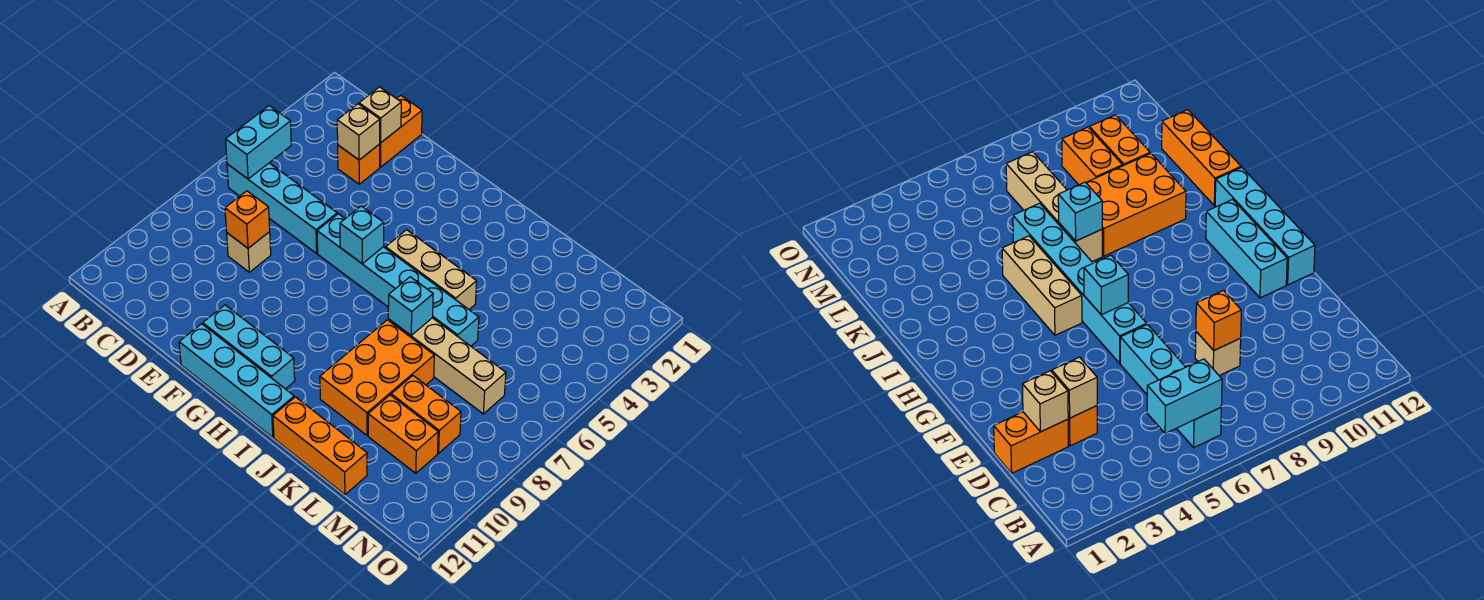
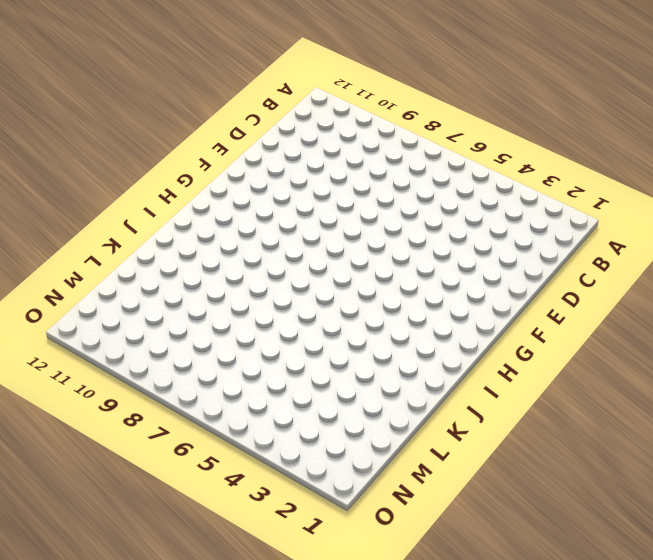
none -> cyan brick B6:E6 level 1
none -> orange brick D1:D2 level 1
none -> orange brick D3 level 1

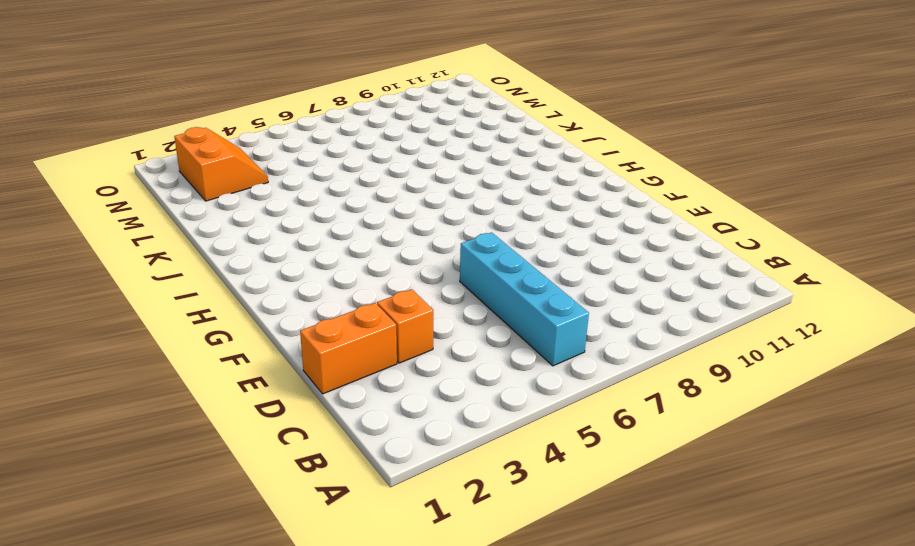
orange slope M2:N3 level 1 top 2 -> none
none -> tan brick D8 level 1
none -> cyan brick F6:K6 level 1
none -> cyan brick F11:H11 level 1

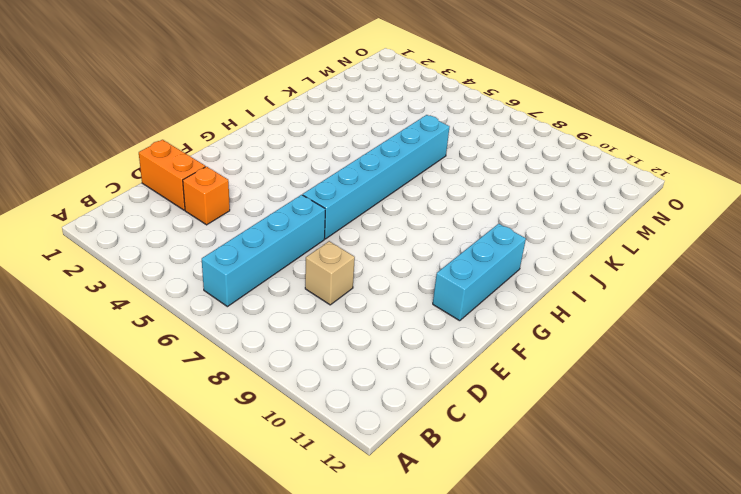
none -> cyan brick F12:I12 level 1
none -> tan brick H5:J5 level 1
none -> tan brick J7:M7 level 1

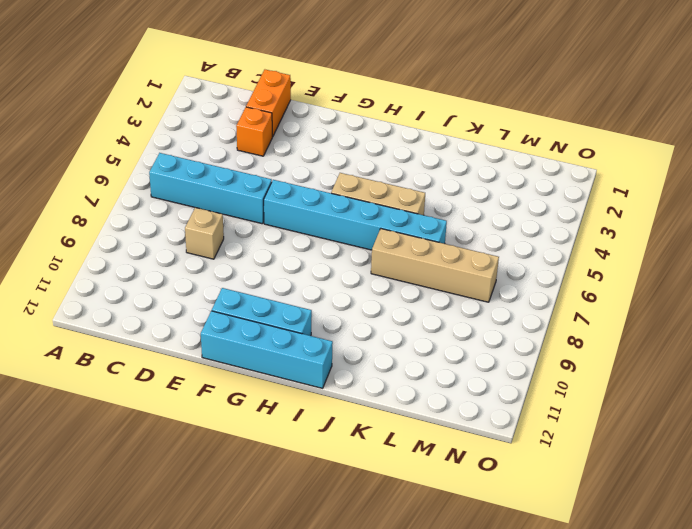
none -> orange brick J8:K10 level 1
none -> orange brick J12:L12 level 1
none -> orange brick L9:M9 level 1

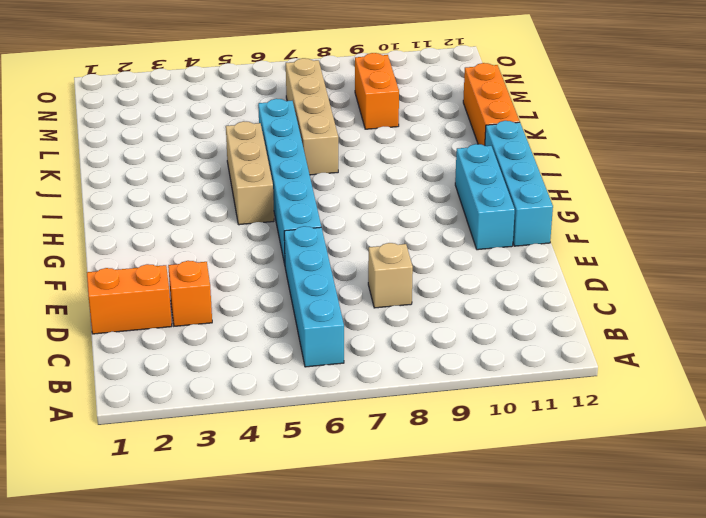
none -> orange brick J8:K10 level 1
none -> orange brick L10:M10 level 1
none -> cyan brick B5:B6 level 2

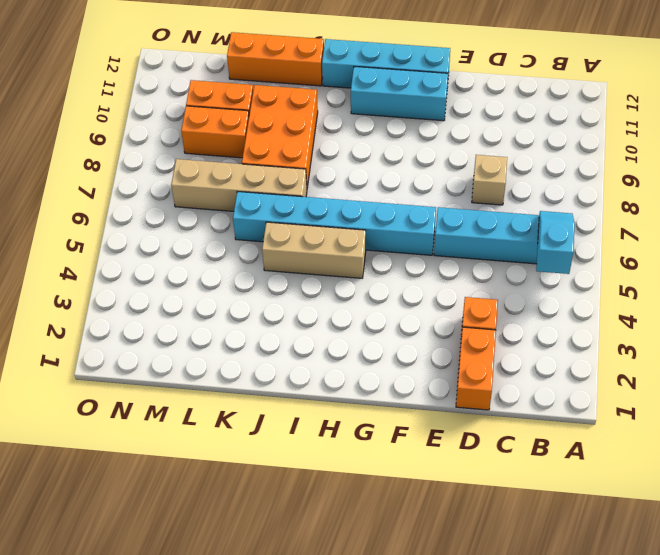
cyan slope B5:B6 level 2 top 5 -> cyan brick B5:B6 level 2
none -> tan brick D2 level 2
none -> tan brick D3 level 2
none -> orange brick D8 level 2

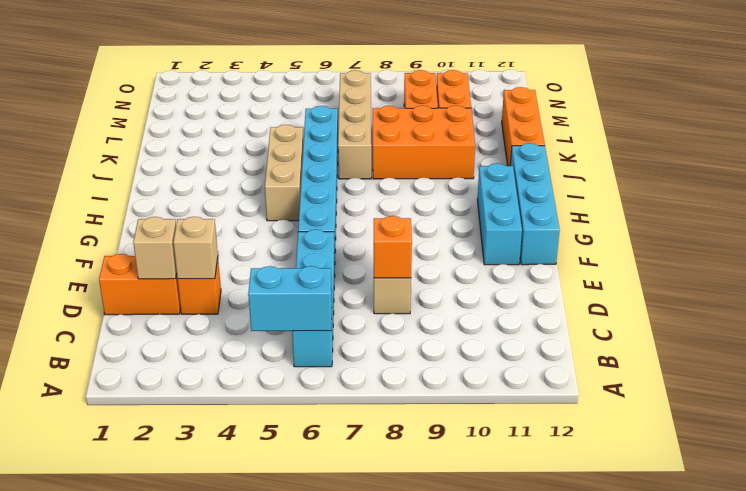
none -> cyan brick G6 level 2
none -> cyan brick J7 level 2

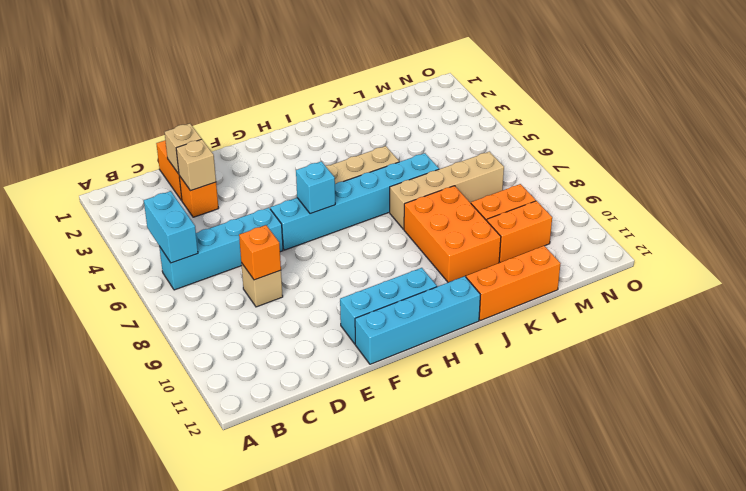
none -> cyan brick J7 level 2

